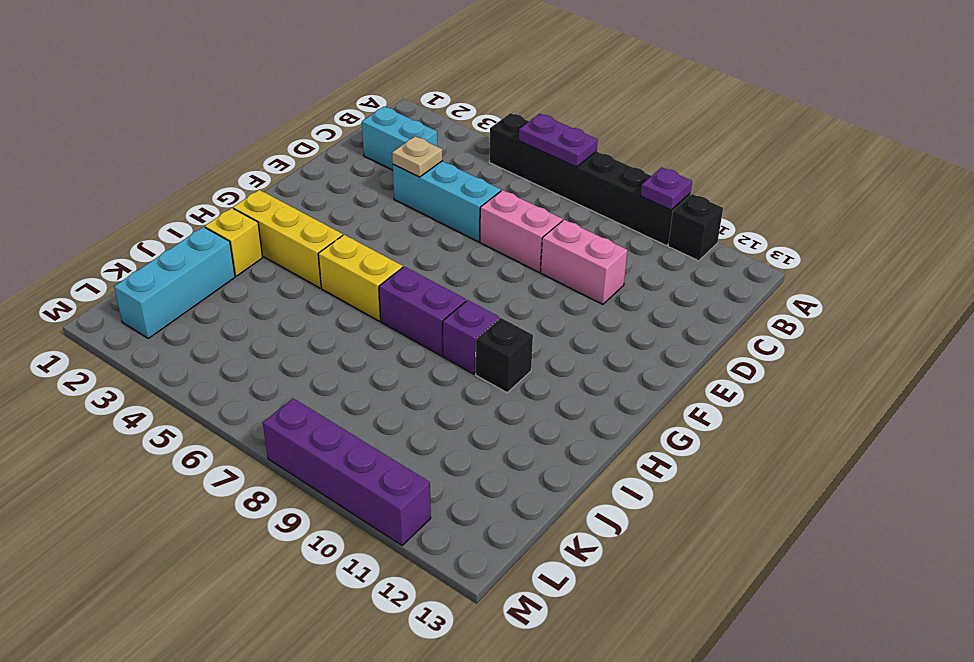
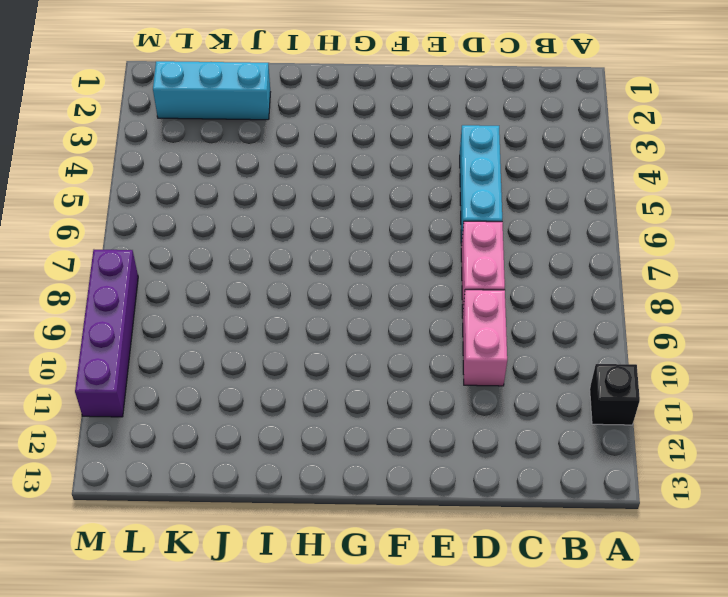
none -> black brick A5:A10 level 1
none -> cyan brick C2:C3 level 1
none -> yellow brick H2:H4 level 1

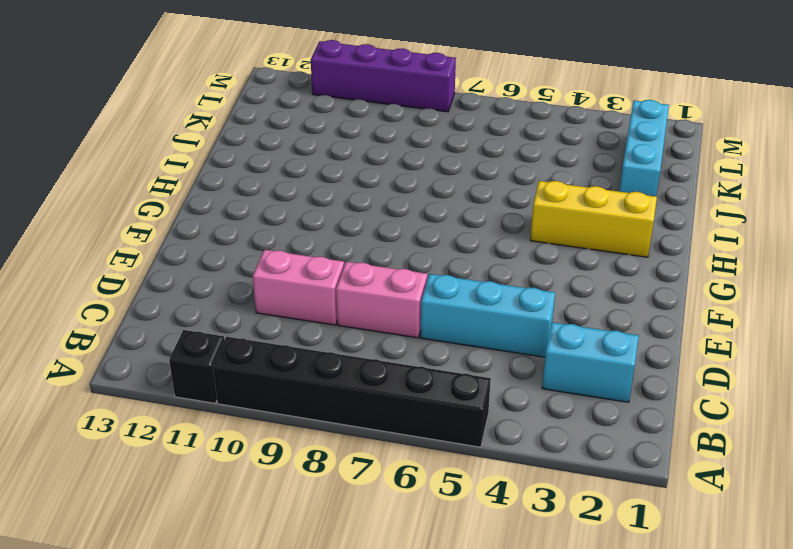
none -> yellow brick H5:H6 level 1
none -> purple brick H7:H8 level 1
none -> purple brick H9 level 1

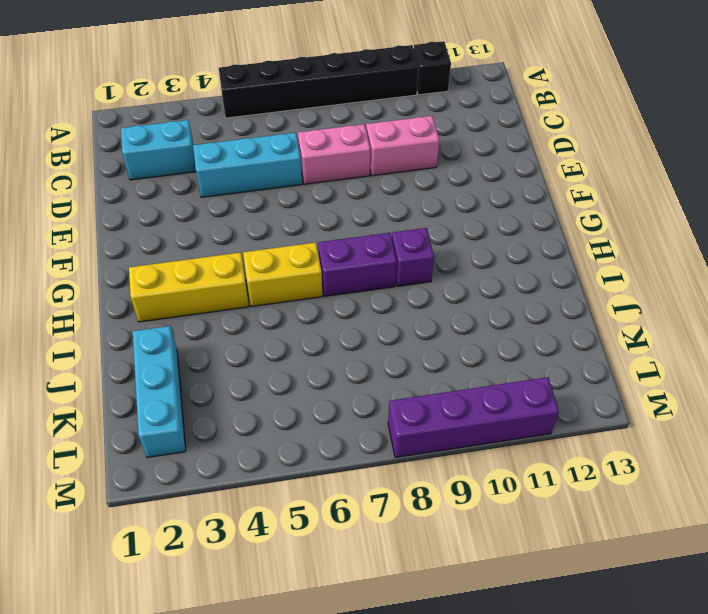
none -> black brick H10 level 1
none -> yellow brick I2 level 1
none -> purple plate A6:A7 level 2

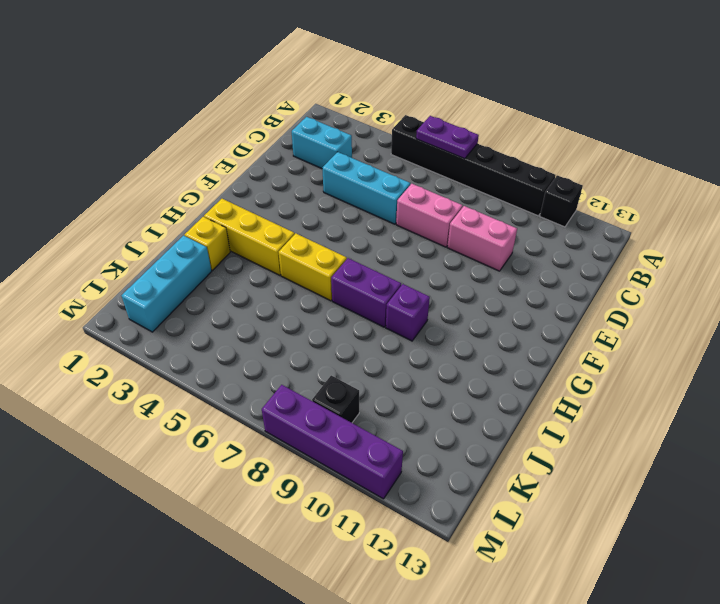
black brick L9 level 1 -> black brick H10 level 1
none -> purple plate A10 level 2
none -> tan plate D4 level 2

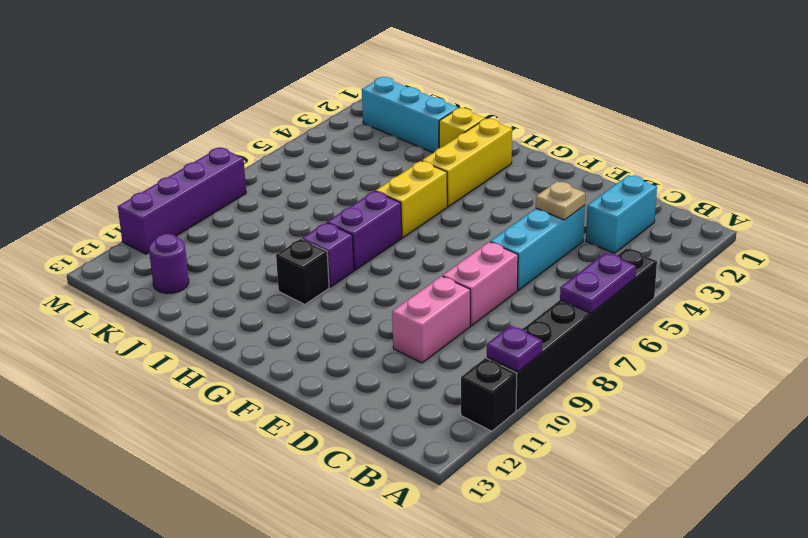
purple round brick K12 level 1 -> none

